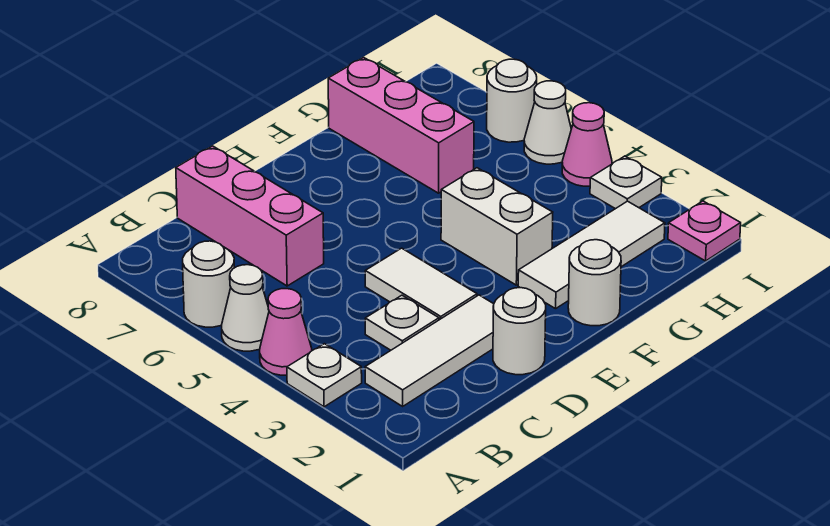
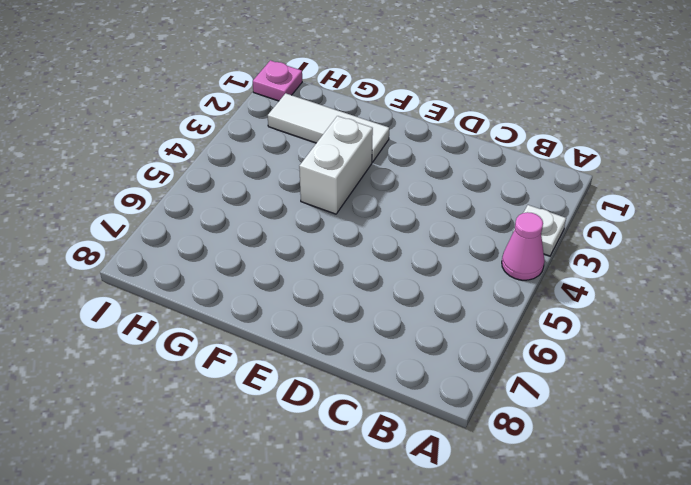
none -> white cone A5 level 1
none -> white round brick A6 level 1
none -> white tile B2:D2 level 1

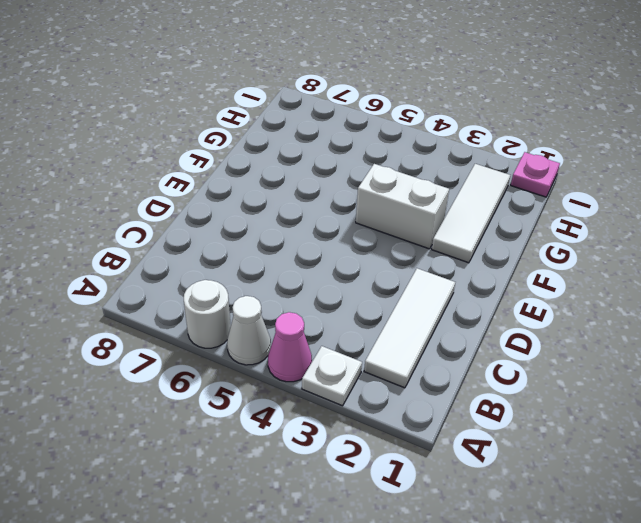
none -> white plate C3 level 1
none -> pink brick C6:C8 level 1
none -> white round brick D1 level 1

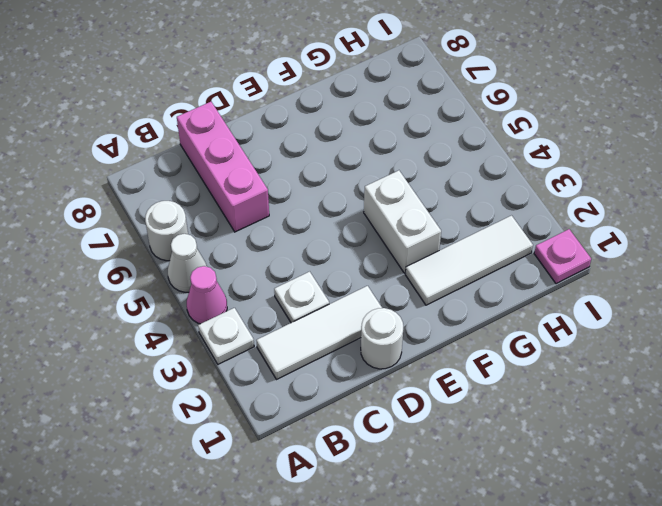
none -> white tile D3:D4 level 1
none -> white round brick F1 level 1
none -> pink brick G6:G8 level 1

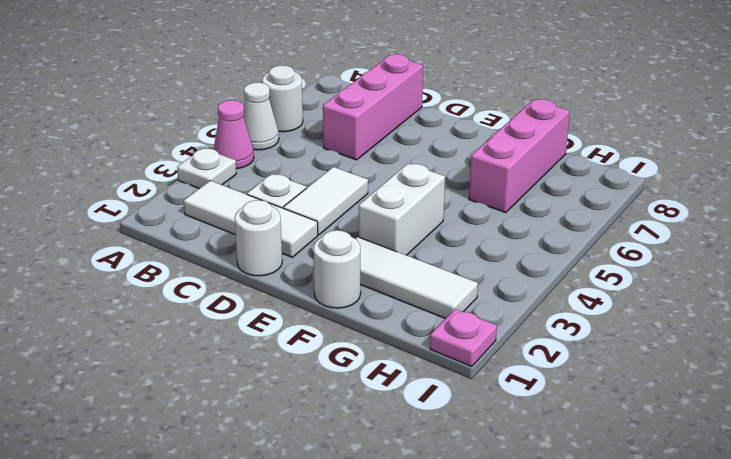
none -> white plate I3 level 1
none -> pink cone I4 level 1
none -> white cone I5 level 1

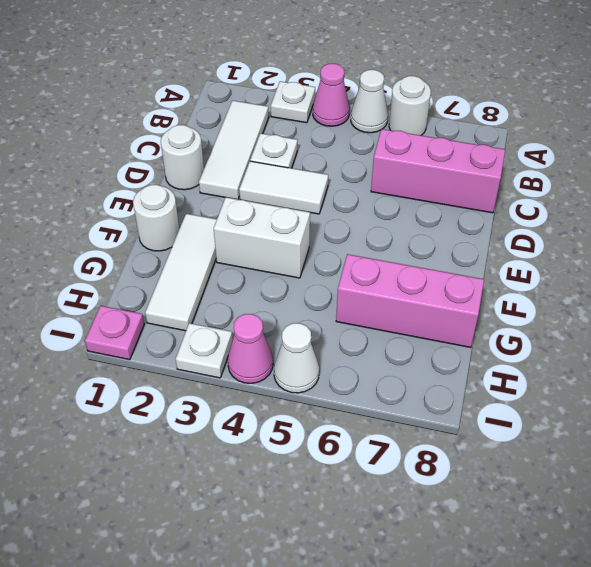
none -> white round brick I6 level 1

